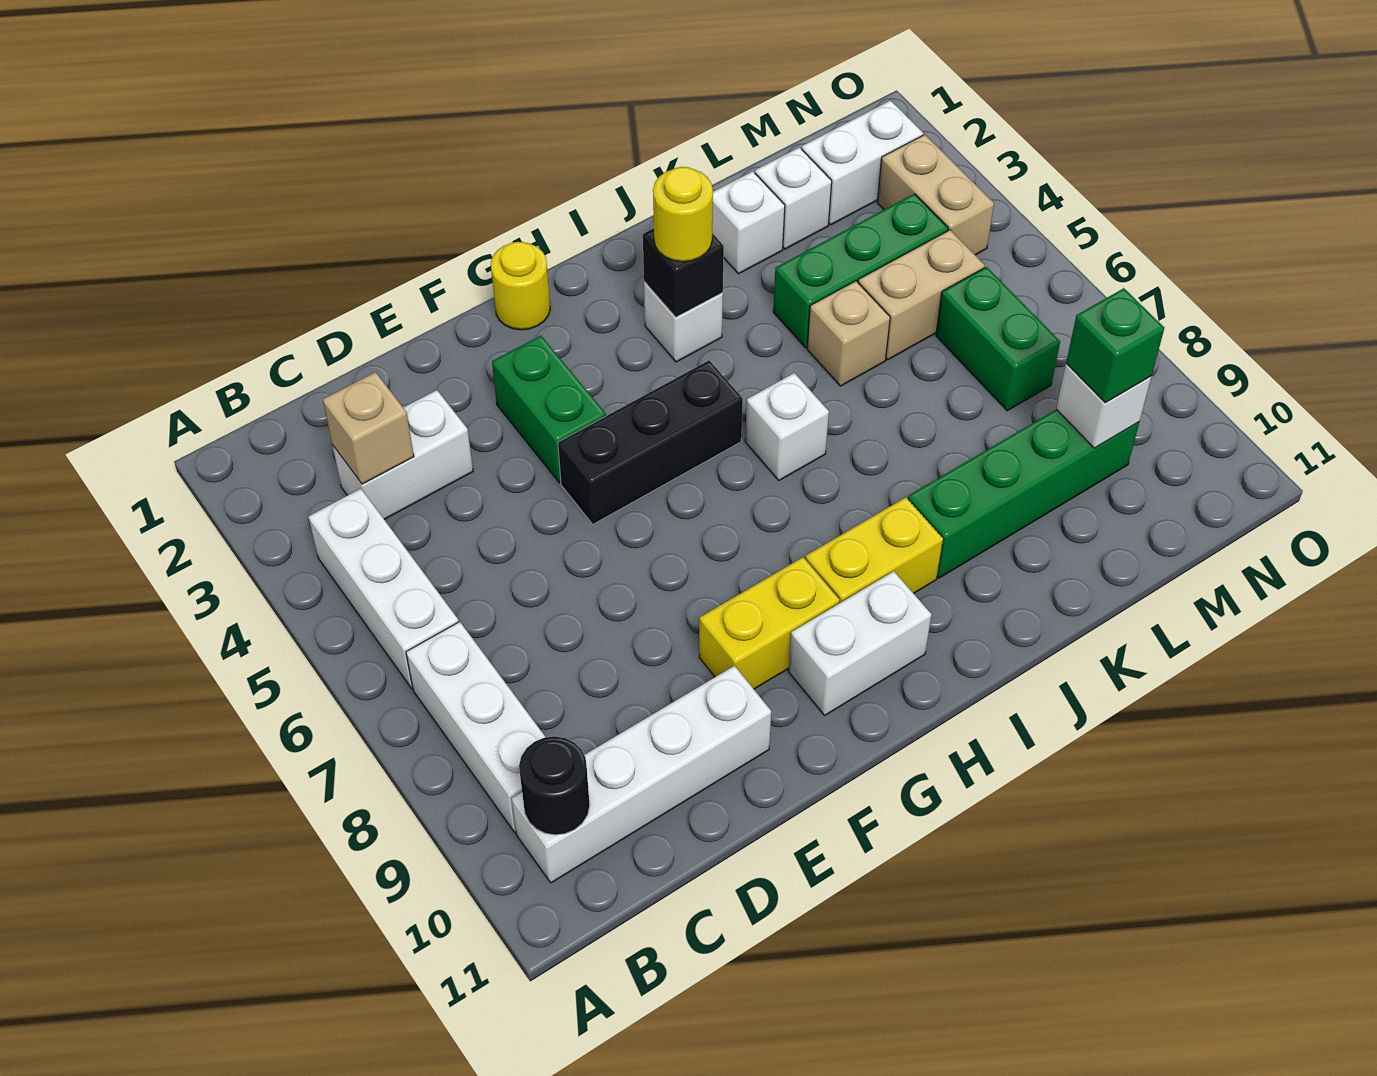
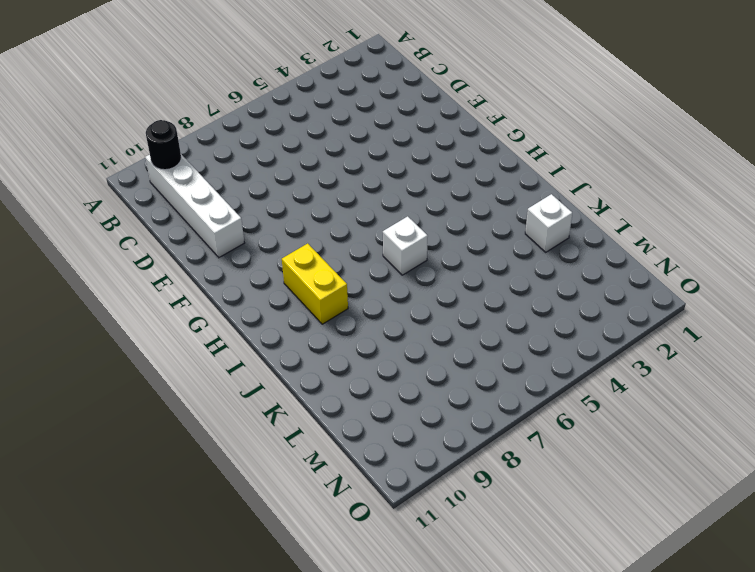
none -> white brick B4:B6 level 1
none -> white brick B7:B9 level 1
none -> white brick C3:D3 level 1

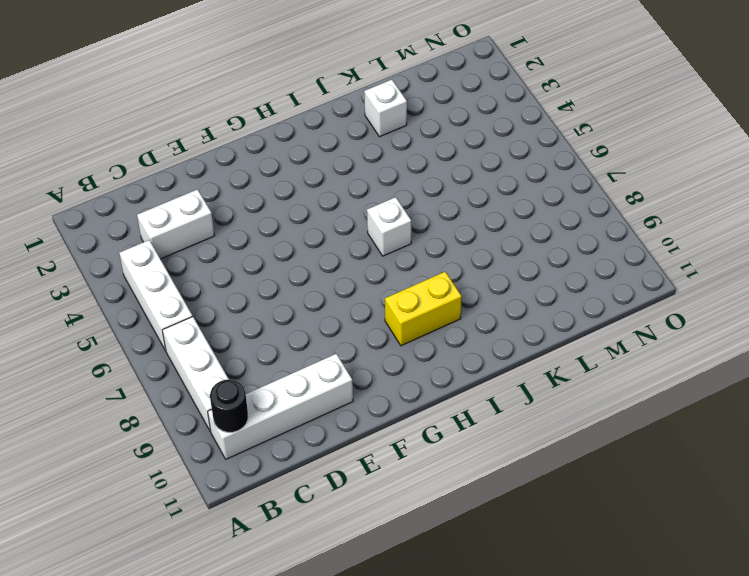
none -> green brick F3:F4 level 1
none -> black brick F5:H5 level 1
none -> yellow brick F9:G9 level 1

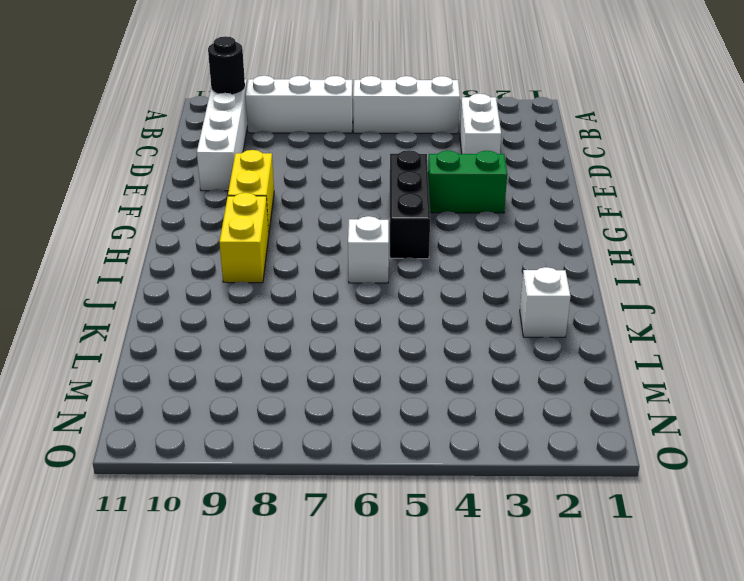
none -> yellow round brick G1 level 1
none -> white brick G10:H10 level 1
none -> white brick I3 level 1

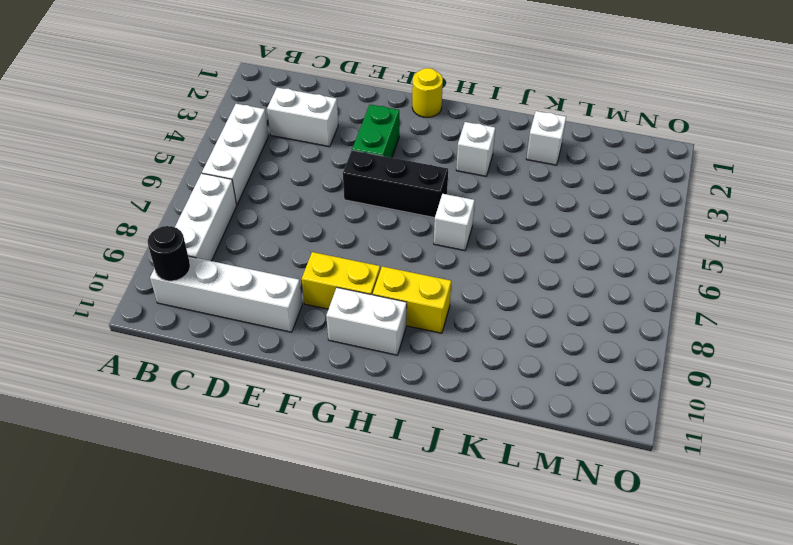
none -> green brick J9:M9 level 1
none -> green brick K4:M4 level 1
none -> tan brick K5 level 1

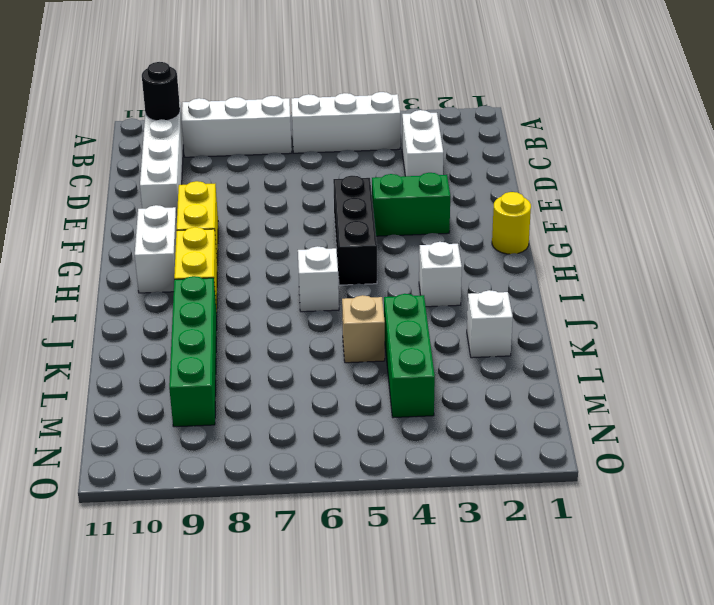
none -> white brick L2 level 1
none -> tan brick L5:M5 level 1
none -> white brick M2:N2 level 1

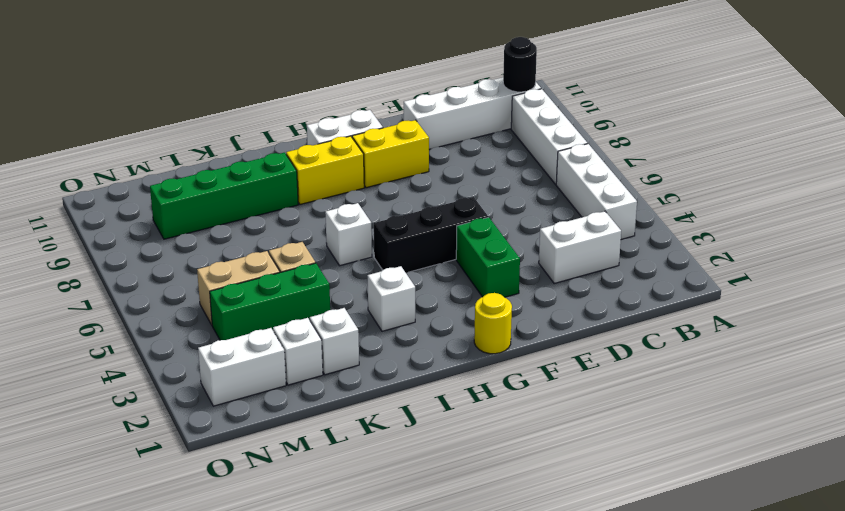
none -> green brick M6:M7 level 1
none -> tan brick N3:N4 level 1
none -> tan brick C3 level 2

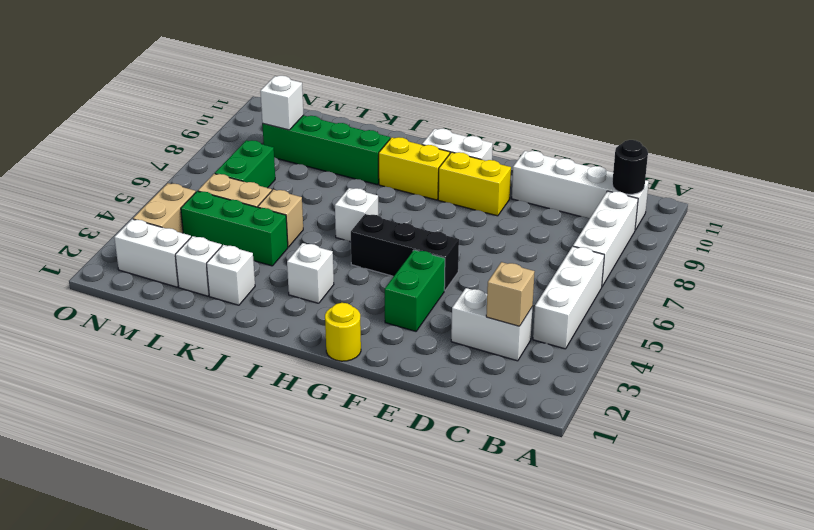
none -> black brick I3 level 2
none -> yellow round brick I3 level 3
none -> green brick M9 level 3

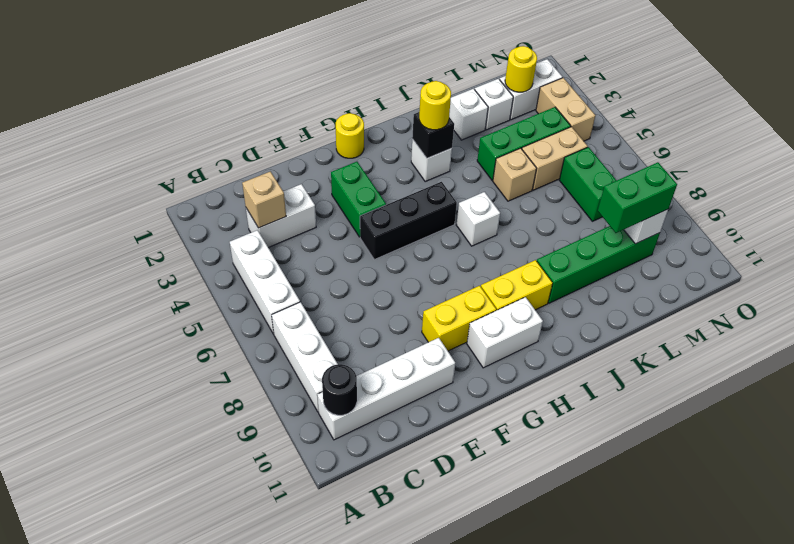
green brick L9:M9 level 3 -> green brick M9 level 3
yellow round brick M2 level 2 -> none

